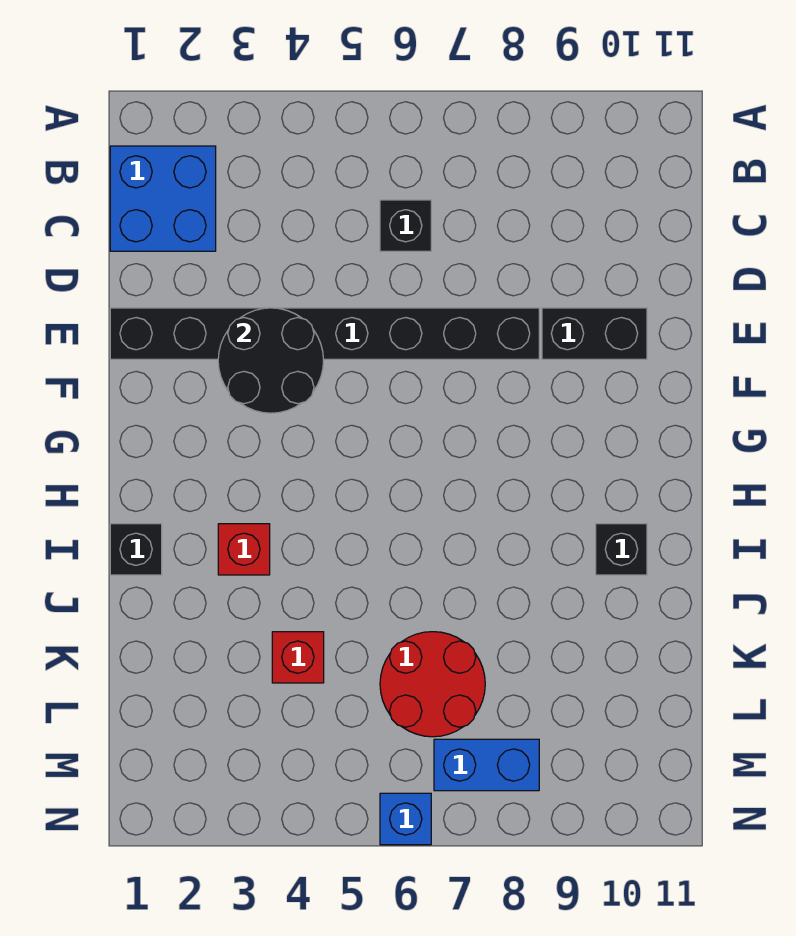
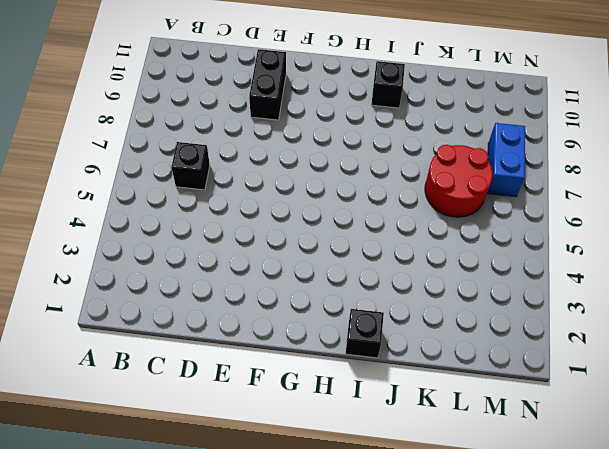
none -> blue brick B1:C2 level 1
none -> black brick E1:E8 level 1
none -> red brick I3 level 1

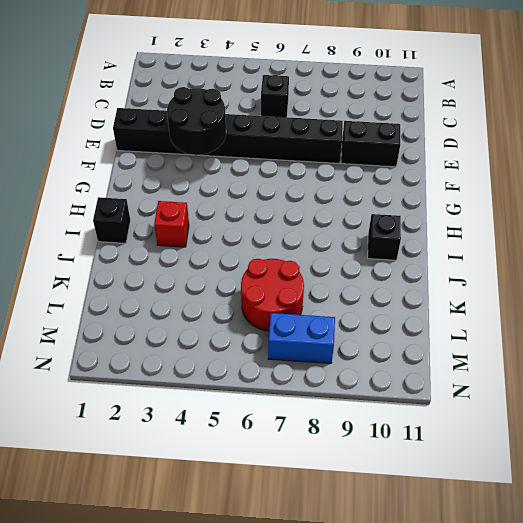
none -> blue brick B1:C2 level 1
none -> red brick K4 level 1
none -> blue brick N6 level 1

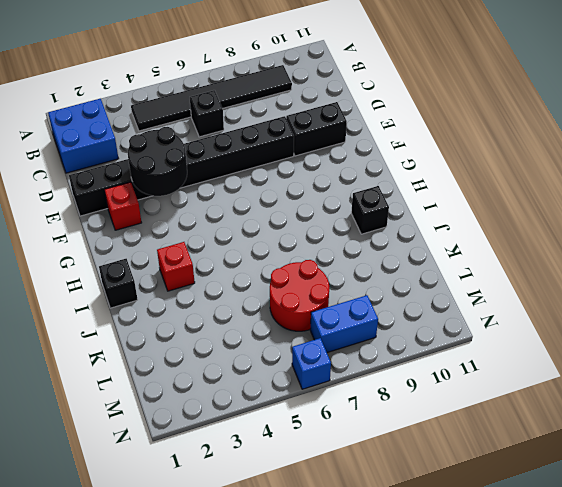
black tile B4:B9 level 1 -> none
red brick F2 level 1 -> red brick K4 level 1

